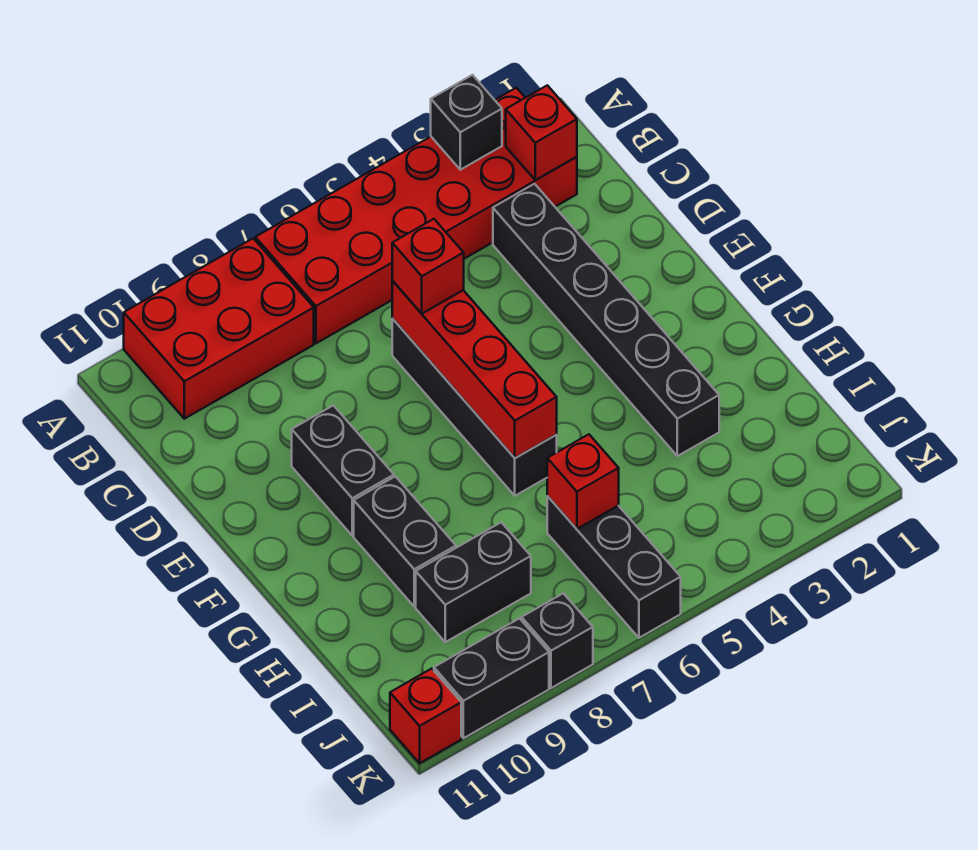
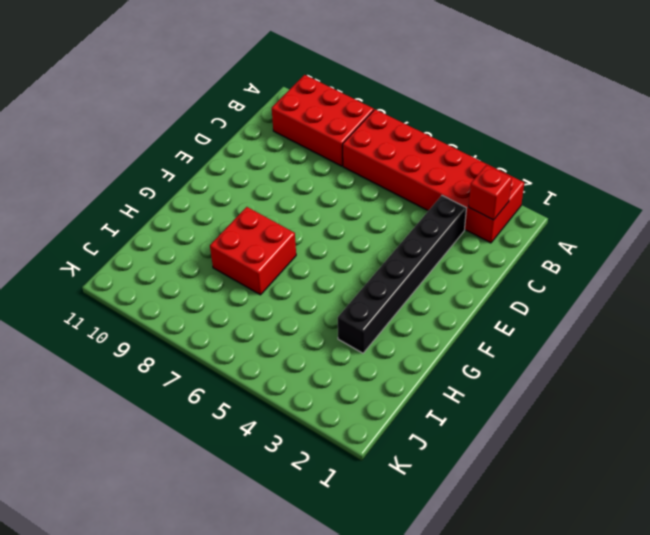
red brick G7:H8 level 1 -> none
none -> black brick D6:G6 level 1
none -> black brick E9:F9 level 1
none -> black brick G9:H9 level 1

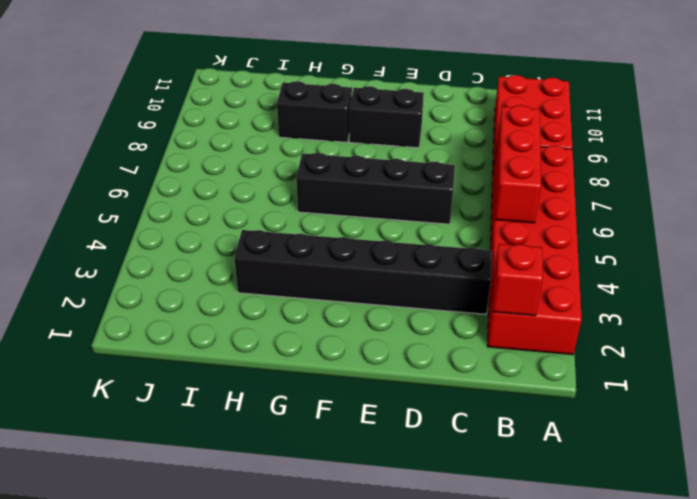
red brick B5:B7 level 2 -> none
none -> black brick I6:K6 level 1
none -> black brick I8:I9 level 1
none -> black brick K8 level 1

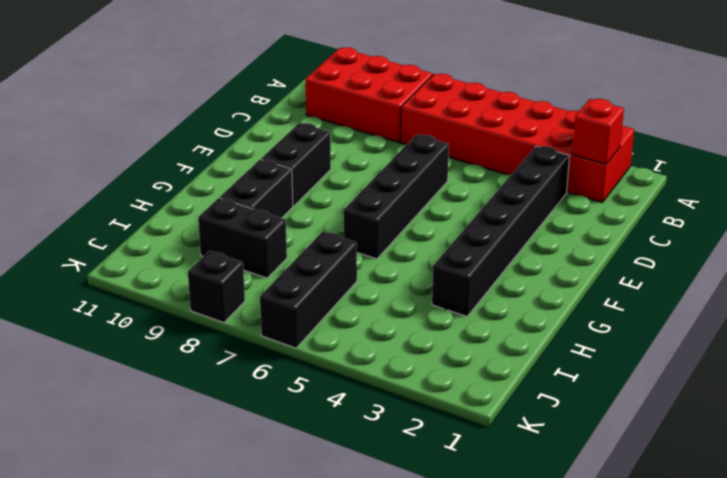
none -> black brick K9:K10 level 1
none -> red brick K11 level 1
none -> black brick A3 level 2

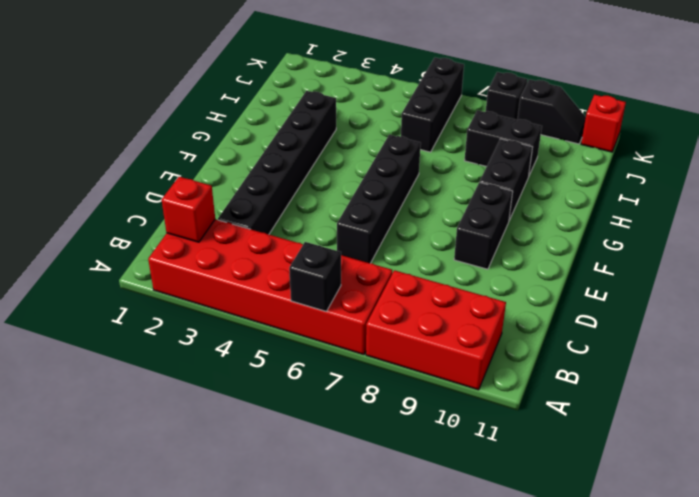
black brick A6 level 2 -> black brick A3 level 2
black slope K9:K10 level 1 top 9 -> black brick K9:K10 level 1
none -> red brick D6:G6 level 2
none -> red brick I6 level 2
none -> red brick D6 level 3

